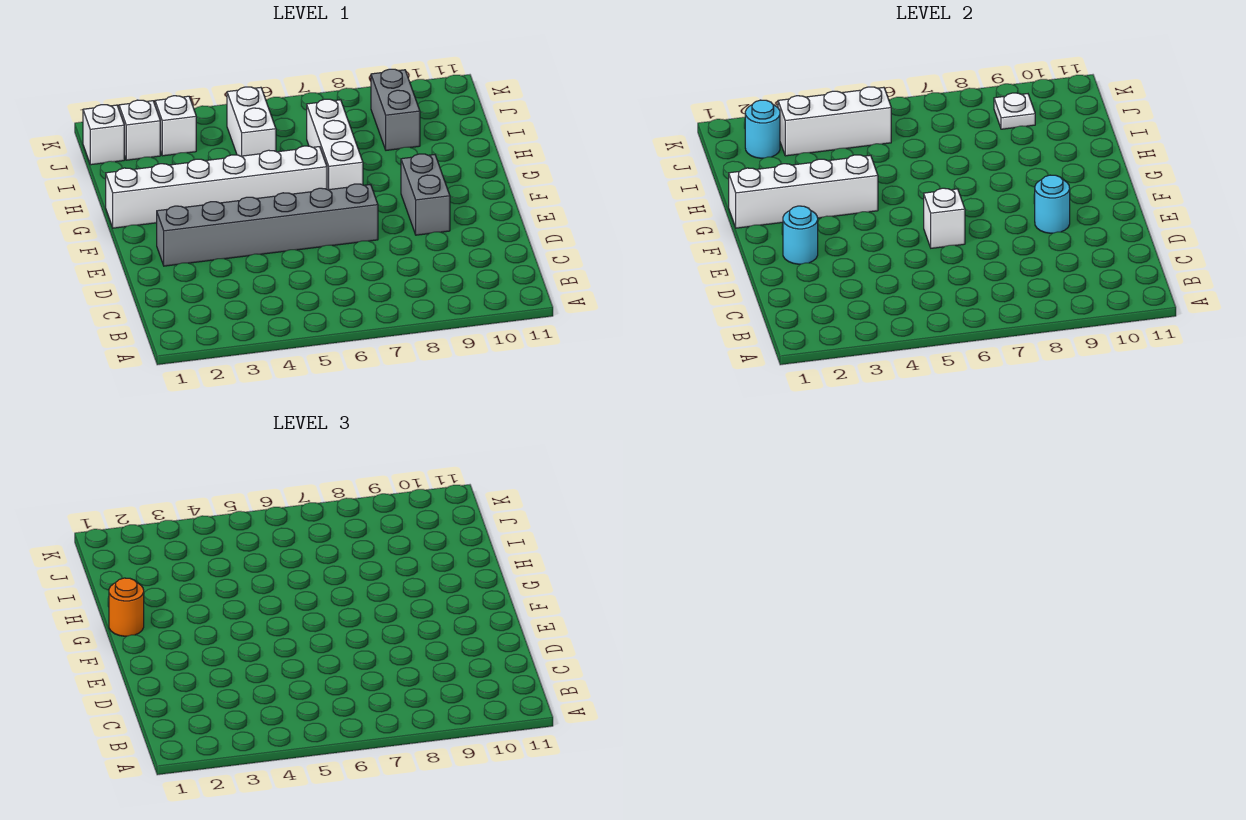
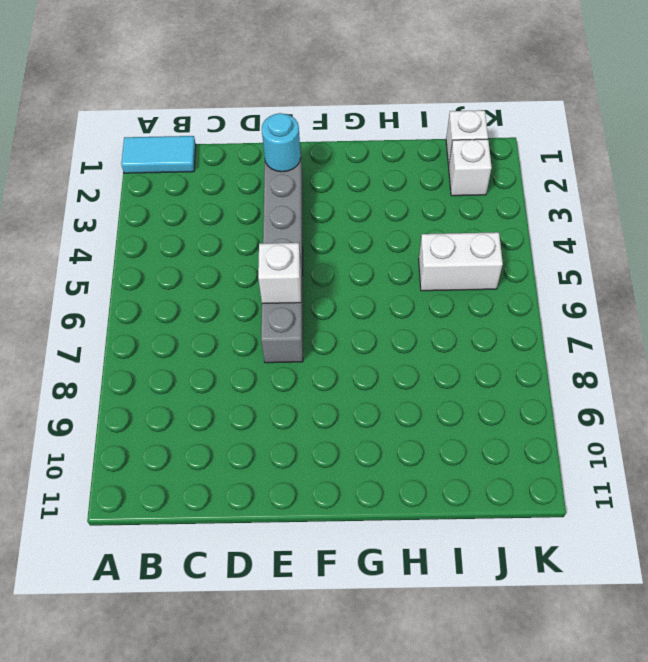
cyan tile A1:B1 level 1 -> none
none -> grey brick E9:F9 level 1
none -> white brick G1:G6 level 1
none -> white brick G7:I7 level 1

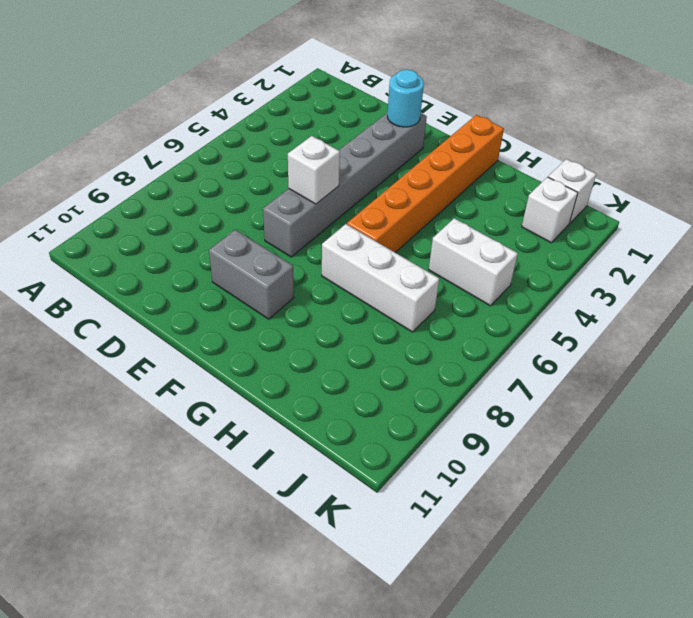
orange brick G1:G6 level 1 -> white brick G1:G6 level 1
none -> grey brick I9:J9 level 1
none -> white brick J3 level 1
none -> cyan round brick E9 level 2

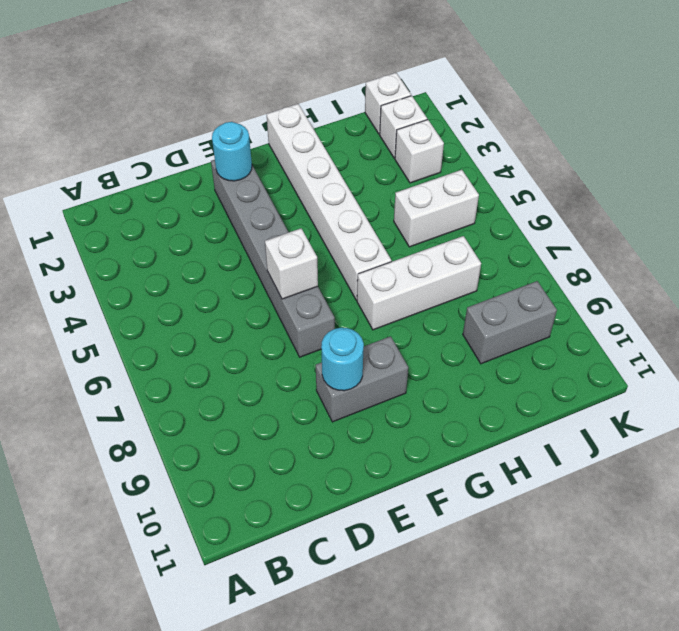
none -> white brick G1:G4 level 2
none -> cyan round brick J2 level 2
none -> white brick J3:J5 level 2

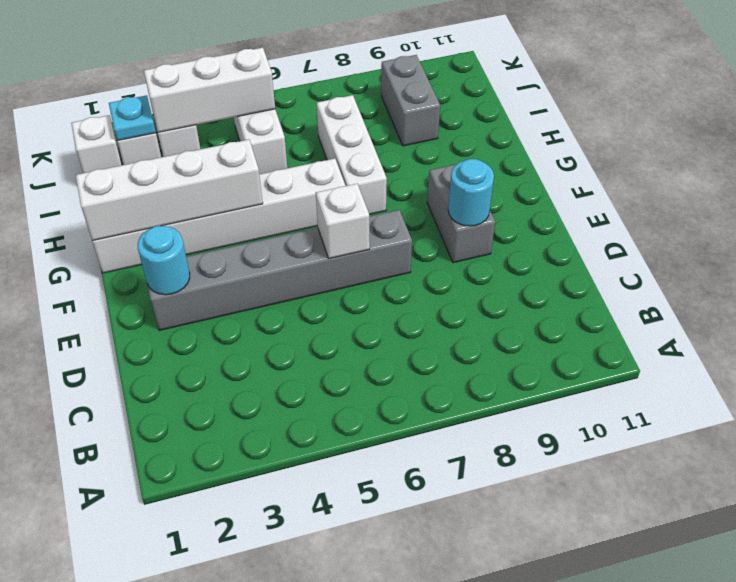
cyan plate J2 level 2 -> cyan round brick J2 level 2
none -> white plate J9 level 2
none -> orange round brick G1 level 3

